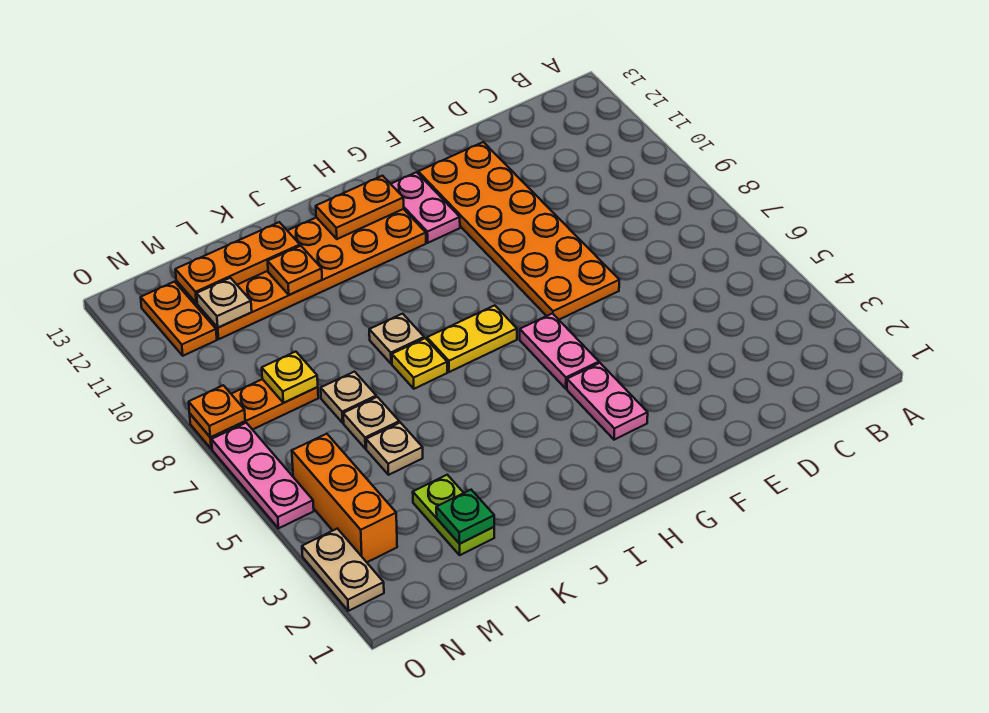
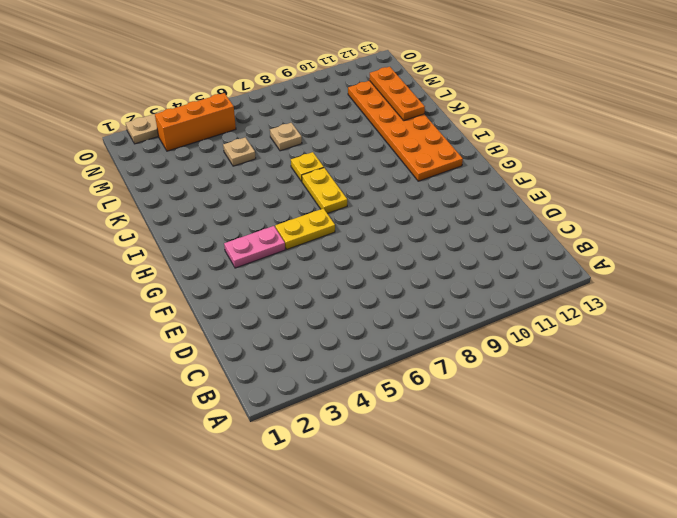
yellow plate G5:G6 level 1 -> pink plate G5:G6 level 1
none -> orange plate E7:F12 level 1
none -> pink plate G11:G12 level 1
none -> tan plate J8 level 1

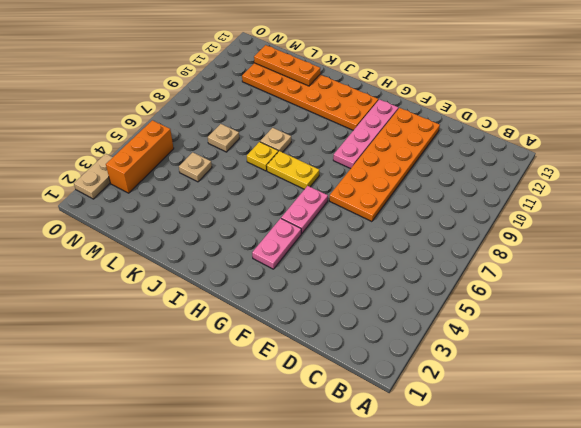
pink plate G9:G12 level 1 -> pink plate G11:G12 level 1
none -> lime plate L2:L3 level 1
none -> tan plate L6 level 1
none -> orange plate M8:O8 level 1

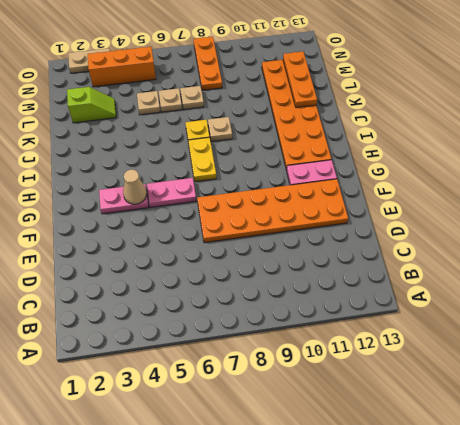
tan cone G4 level 2 -> none
lime slope L2:L3 level 1 top 2 -> lime plate L2:L3 level 1
none -> orange plate N11:N12 level 1
none -> pink plate O5:O7 level 1
none -> orange plate H12:I12 level 2

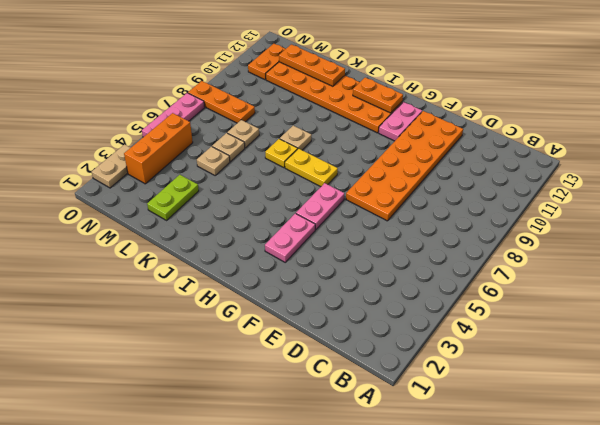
none -> orange plate K11 level 2
none -> green plate L2 level 2
none -> yellow plate M8 level 2

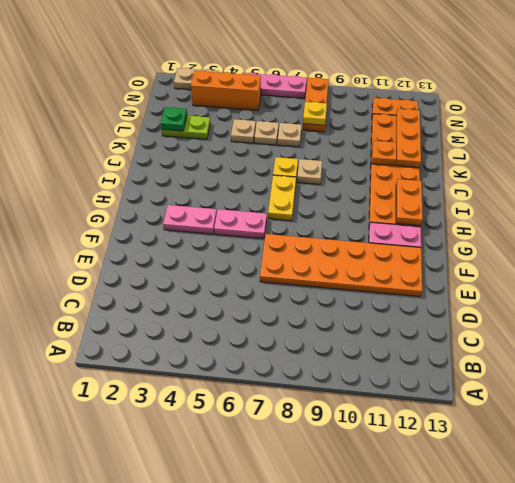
none -> tan plate M11 level 2
none -> orange plate O8 level 2

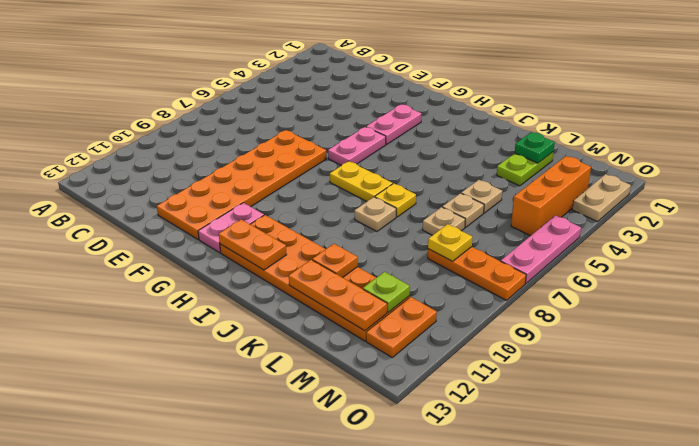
lime plate M11 level 2 -> tan plate M11 level 2
none -> orange plate O8 level 2

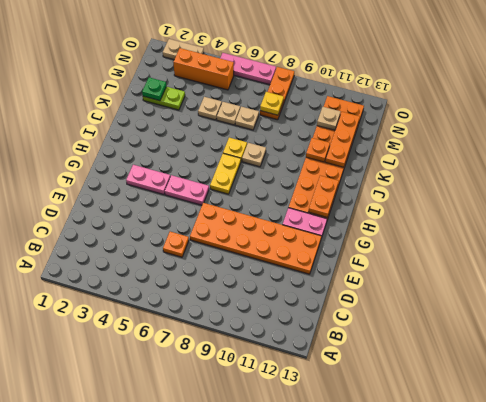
orange plate D6 level 1 -> orange plate O8 level 2

